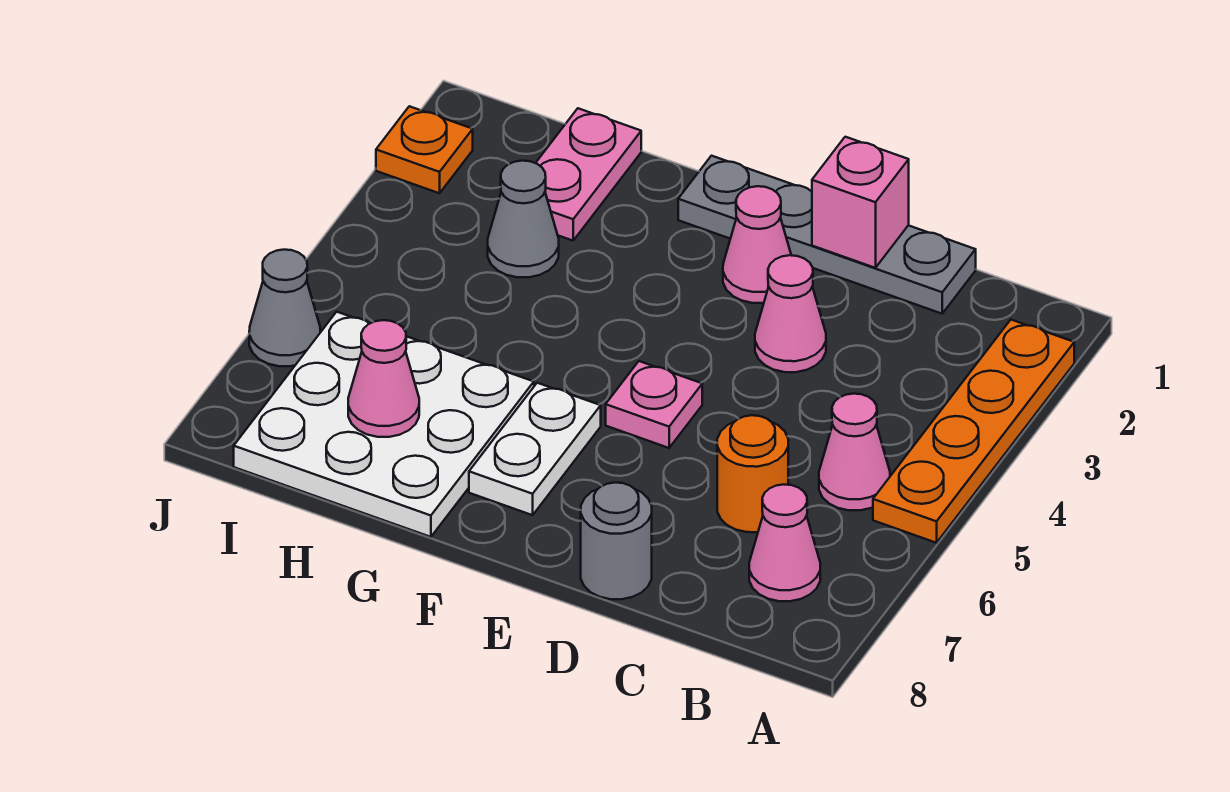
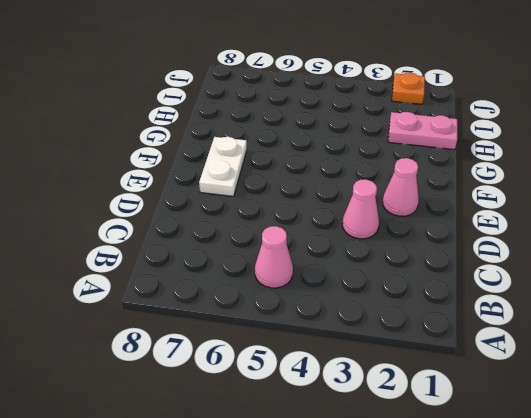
white plate E7:F7 level 1 -> white plate F6:F7 level 1
none -> orange plate A2:A5 level 1
none -> pink cone B7 level 1
none -> grey plate C1:F1 level 1

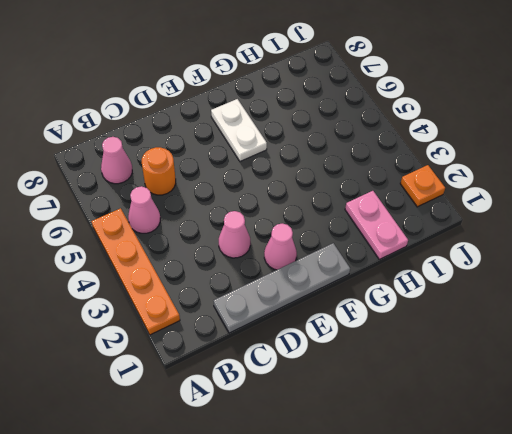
none -> grey round brick D8 level 1
none -> pink plate E5 level 1
none -> white plate G6:I8 level 1

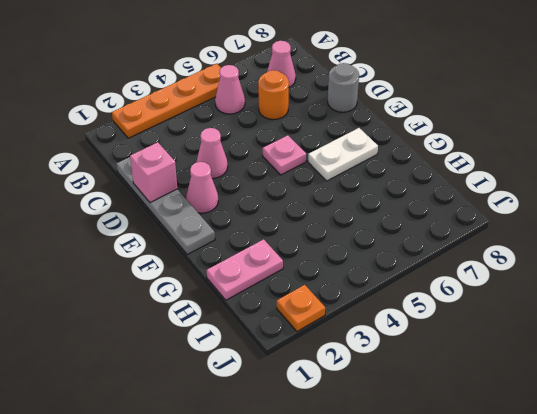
none -> white plate G6:I8 level 1
none -> grey cone H3 level 1
none -> grey cone J6 level 1

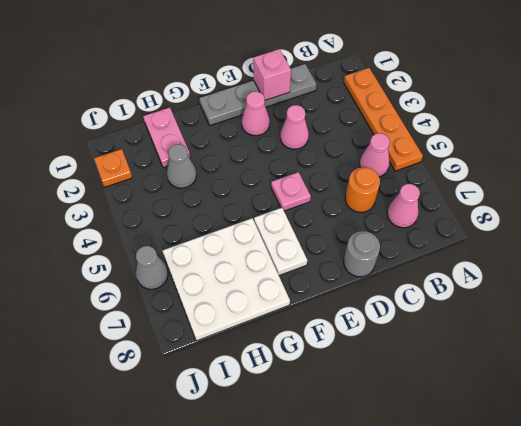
none -> pink cone H7 level 2

